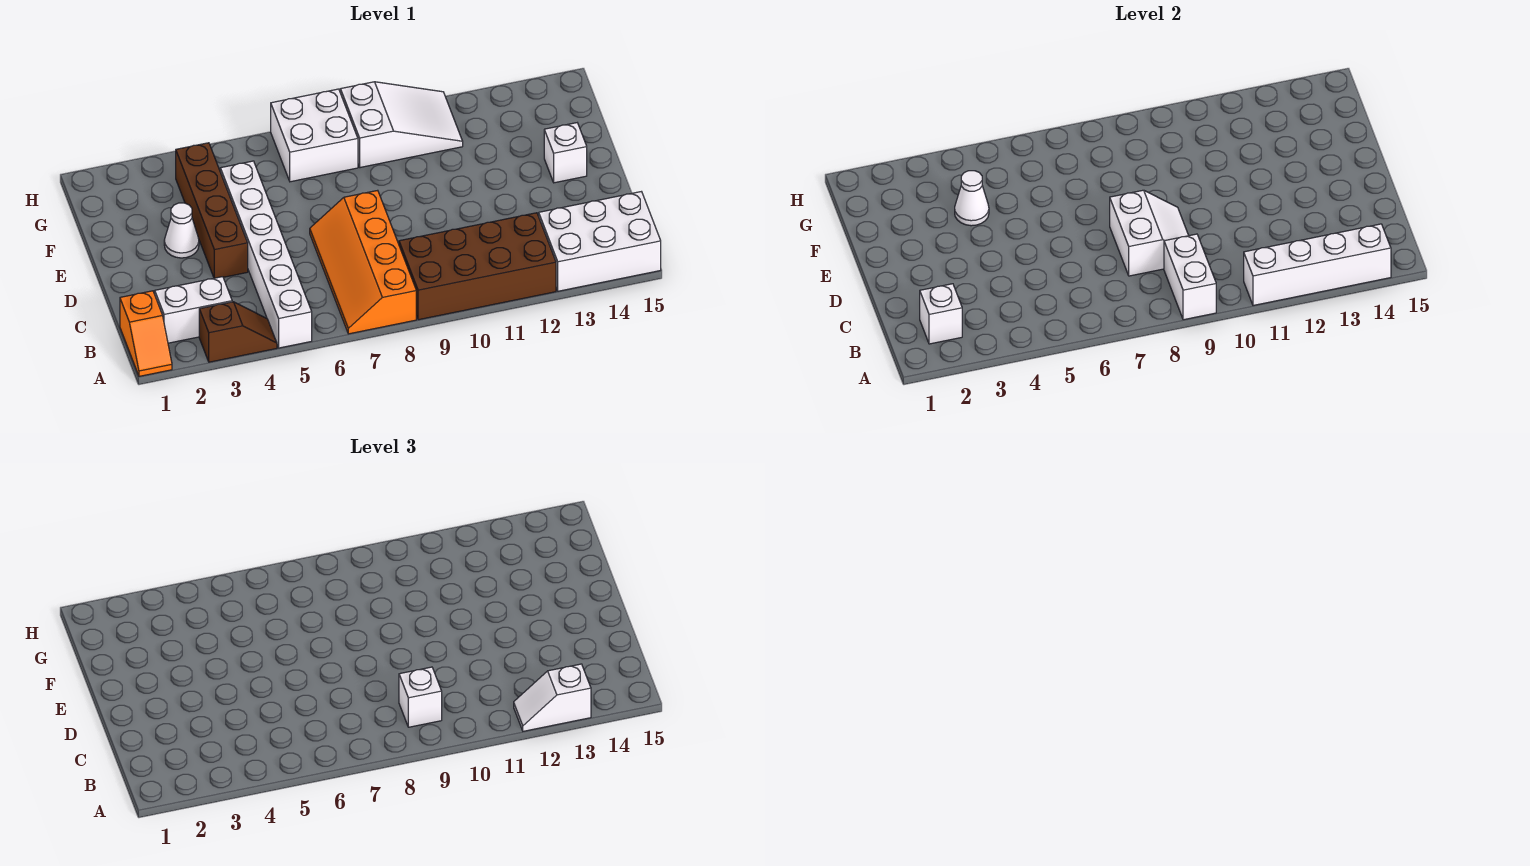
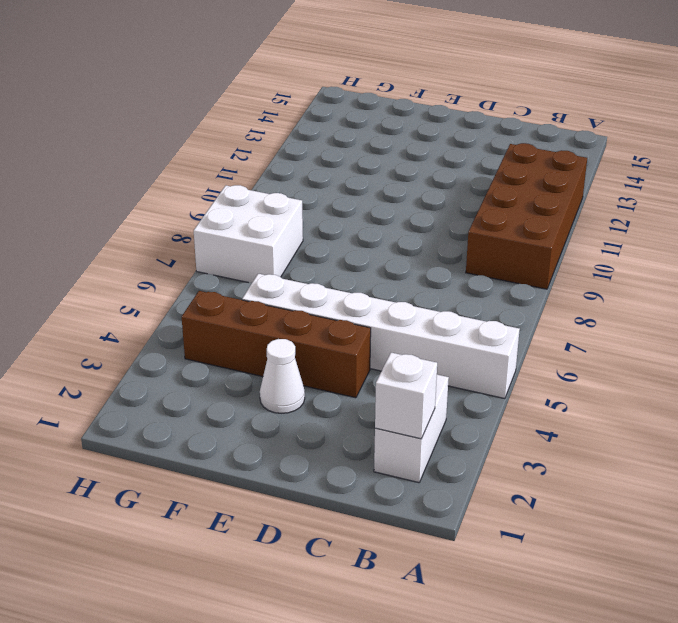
none -> orange slope A1:B1 level 1 top B
none -> brown slope A3:A4 level 1 top 3
none -> orange slope A7:D8 level 1 top 8

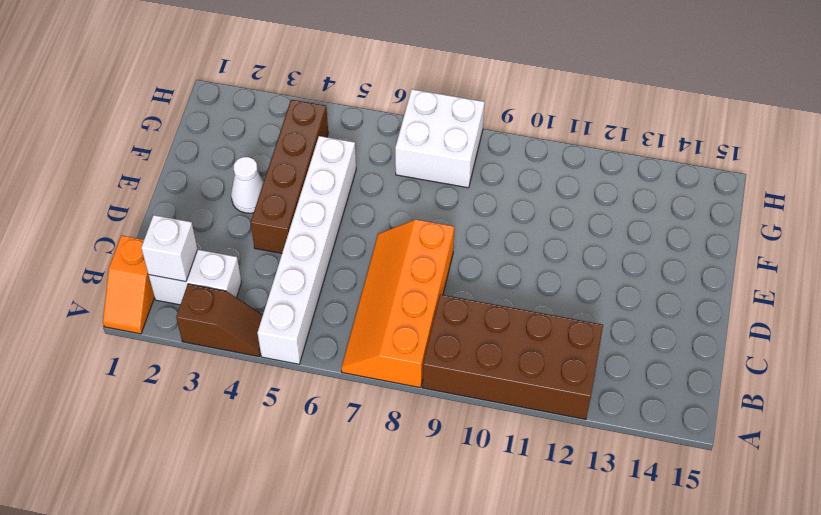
none -> white brick A13:B15 level 1
none -> white brick E14 level 1
none -> white slope G9:H11 level 1 top 9

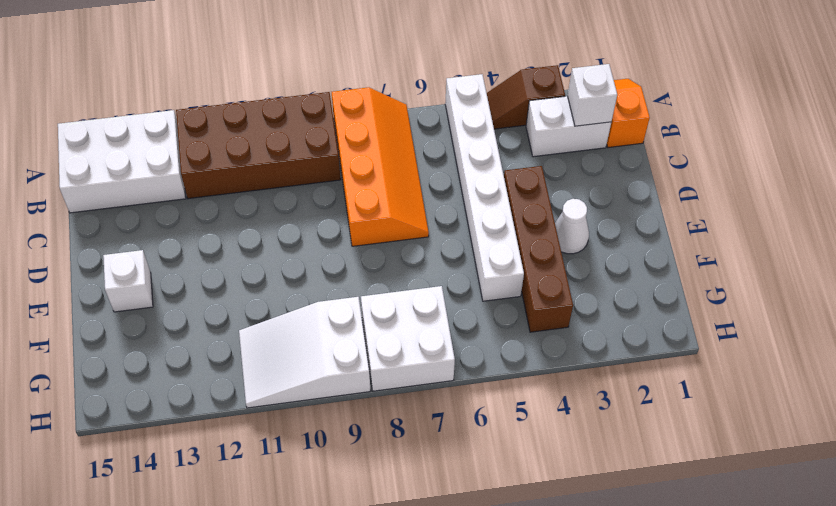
none -> white brick A9:B9 level 2
none -> white brick A11:A14 level 2
none -> white slope C8:D9 level 2 top 8

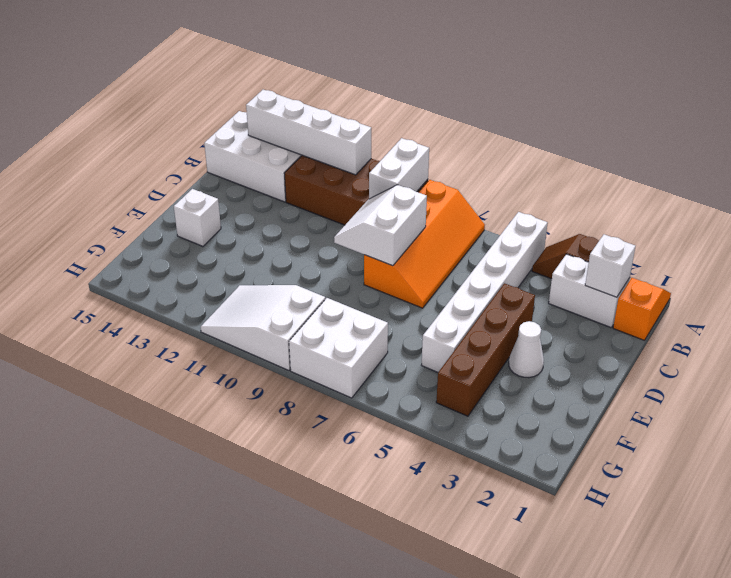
none -> white cone F4 level 2
none -> white slope A12:A13 level 3 top 13
none -> white brick B9 level 3

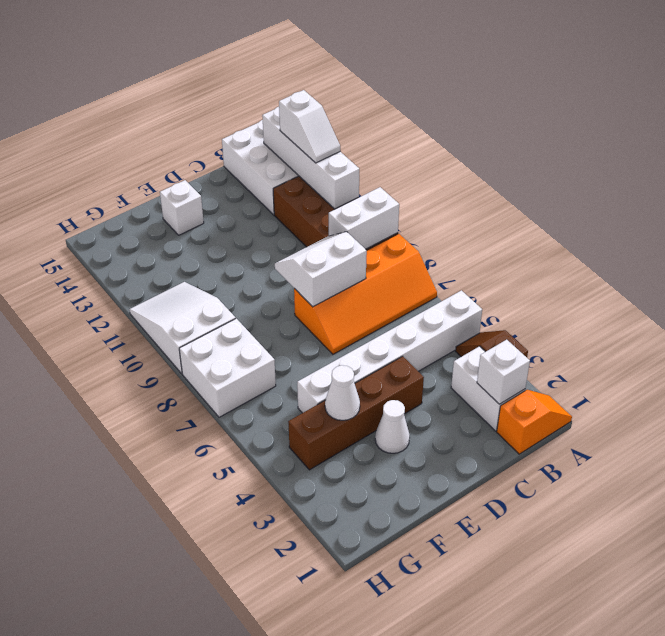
none -> white brick B9 level 3

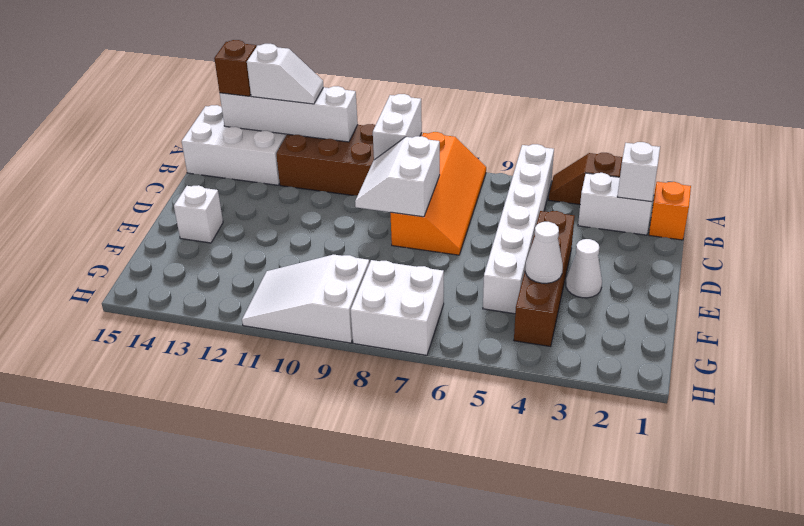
brown brick A14 level 3 -> none
none -> white brick B9 level 3

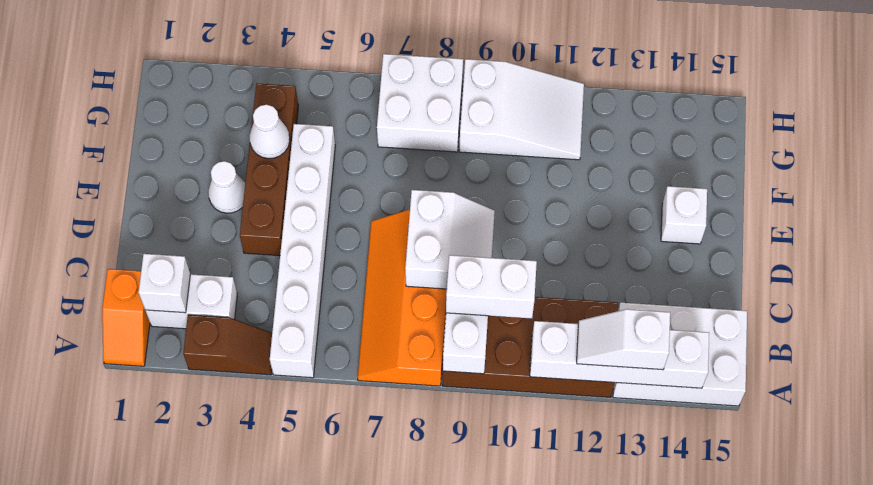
white brick B9:B10 level 3 -> white brick B9 level 3

